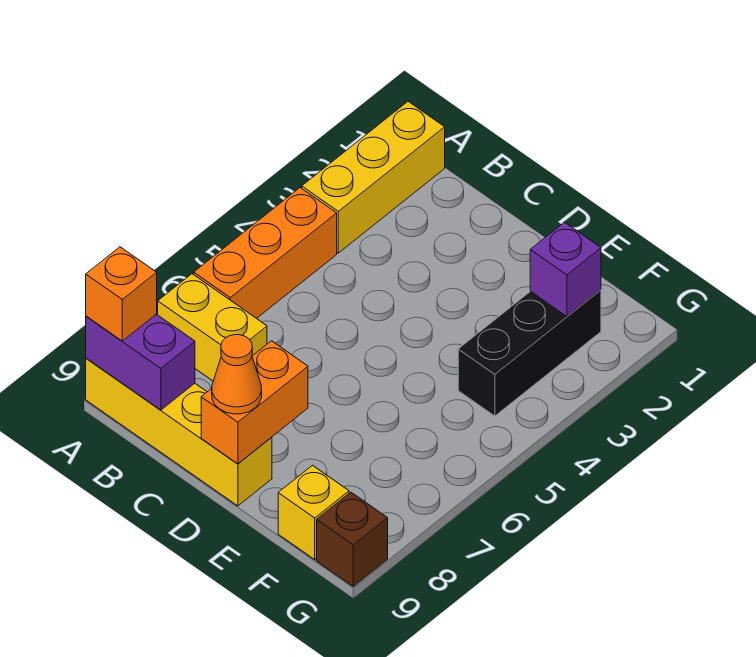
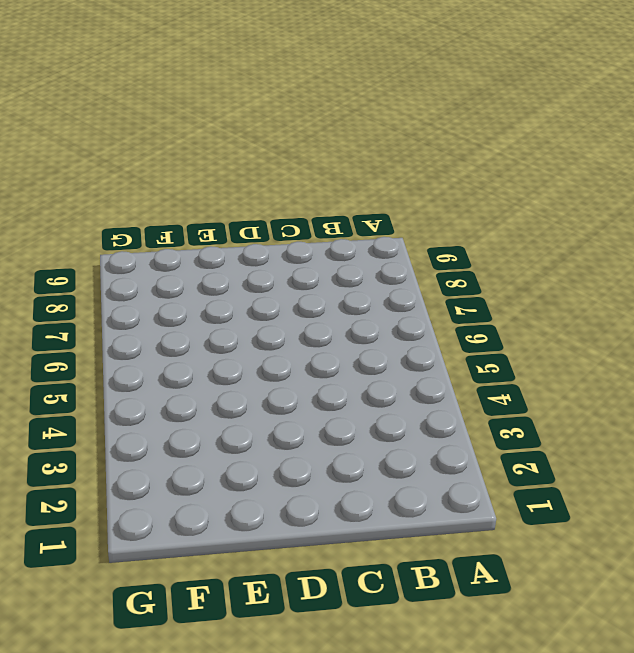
none -> yellow brick A1:A3 level 1
none -> orange brick A4:A6 level 1
none -> yellow brick A7:B7 level 1

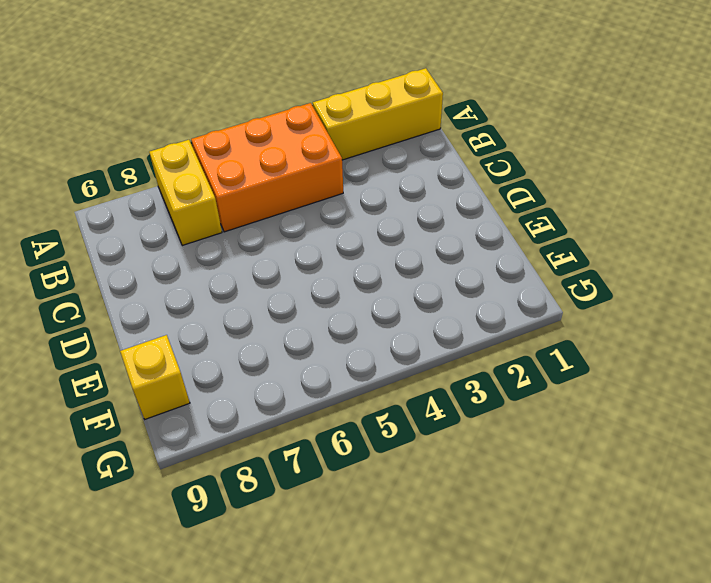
orange brick A4:B6 level 1 -> orange brick A4:A6 level 1
none -> yellow brick A9:D9 level 1
none -> black brick F2:F4 level 1
none -> brown brick G9 level 1

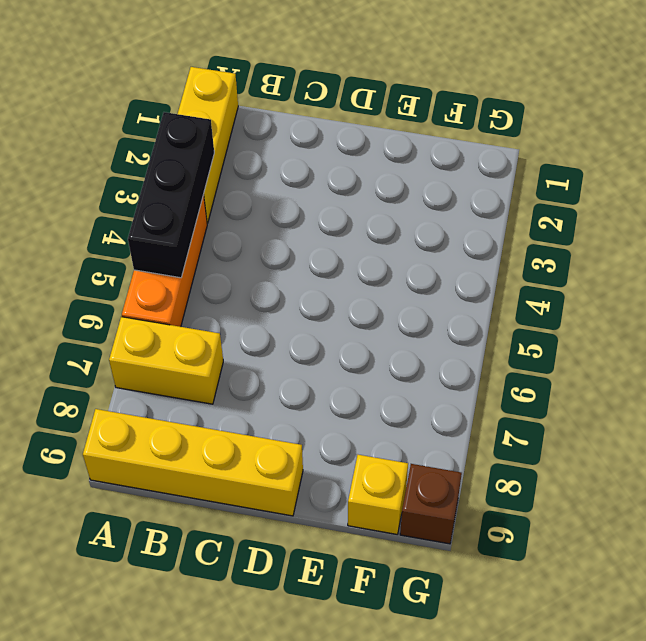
black brick A3:A5 level 2 -> black brick F2:F4 level 1
none -> purple brick A9:B9 level 2
none -> orange brick D8:D9 level 2
none -> purple brick F2 level 2

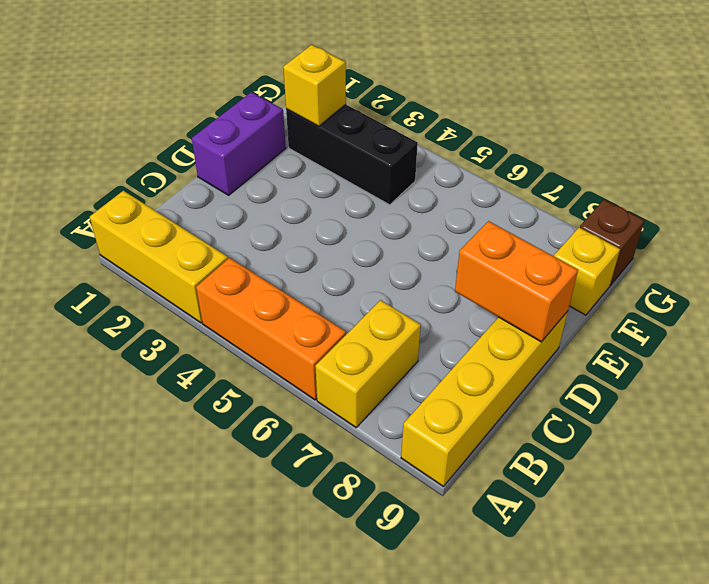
purple brick D1:E1 level 1 -> purple brick A9:B9 level 2
yellow brick F2 level 2 -> purple brick F2 level 2
none -> orange brick A9 level 3
none -> orange cone D9 level 3

